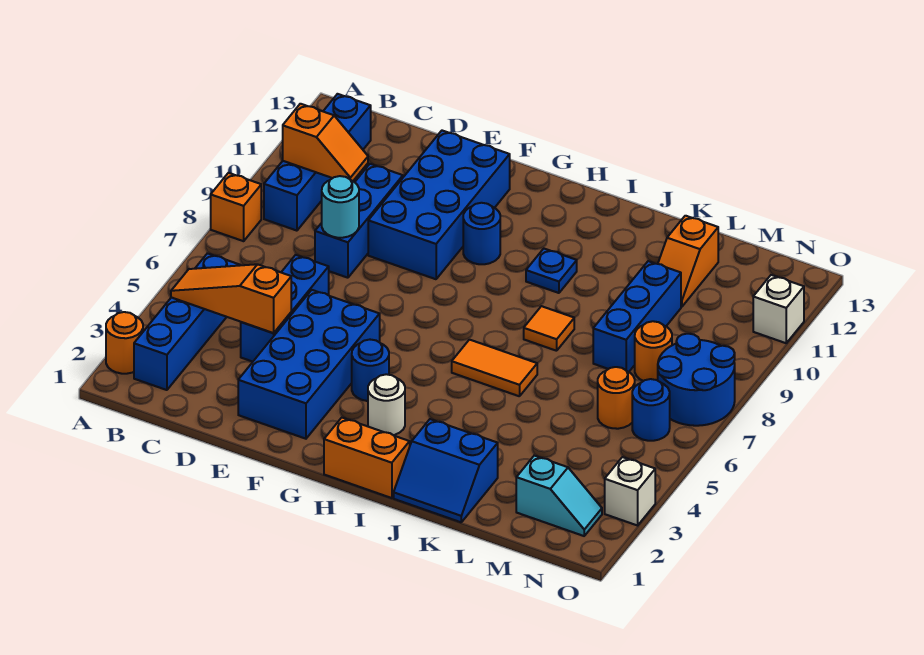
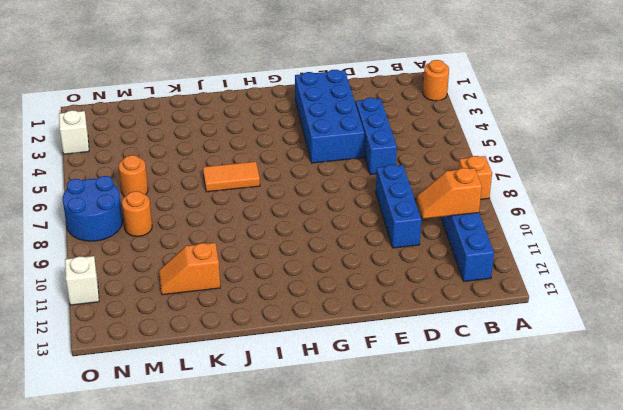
orange slope K11:L11 level 1 top K -> orange slope L11:L12 level 1 top 12
none -> blue brick B2:B5 level 1
none -> blue brick E9:F12 level 1
none -> blue round brick G4 level 1

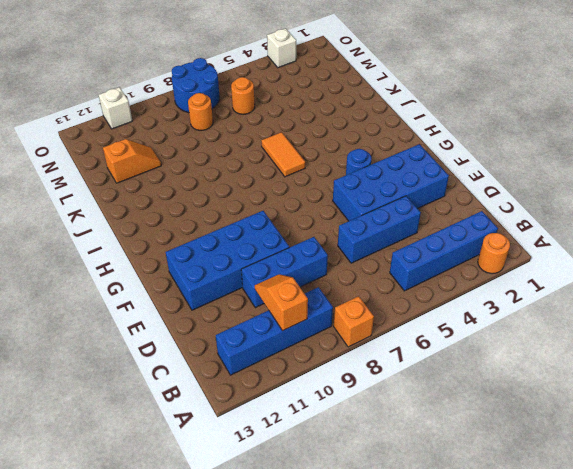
none -> blue round brick G10 level 1
none -> orange brick H1:I1 level 1
none -> white round brick H3 level 1

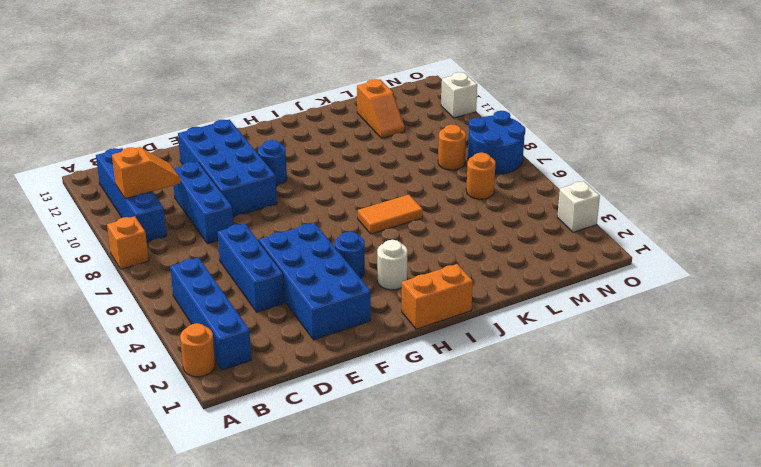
none -> blue plate I10 level 1
none -> blue slope J1:K2 level 1 top 2
none -> orange tile J8 level 1

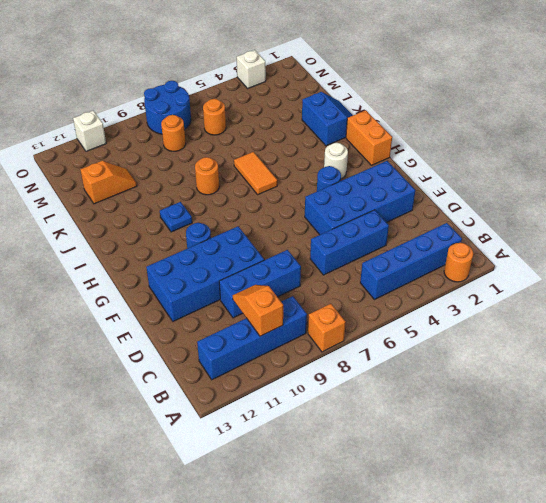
orange round brick J8 level 1 -> orange tile J8 level 1
none -> blue brick L8:L10 level 1
none -> cyan slope M2:N2 level 1 top M
none -> blue round brick N6 level 1

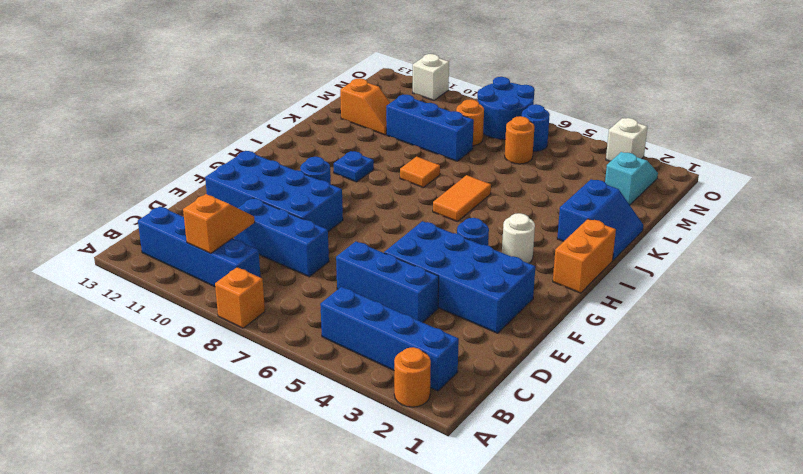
none -> orange slope B4:D4 level 2 top D
none -> cyan round brick D8 level 2

